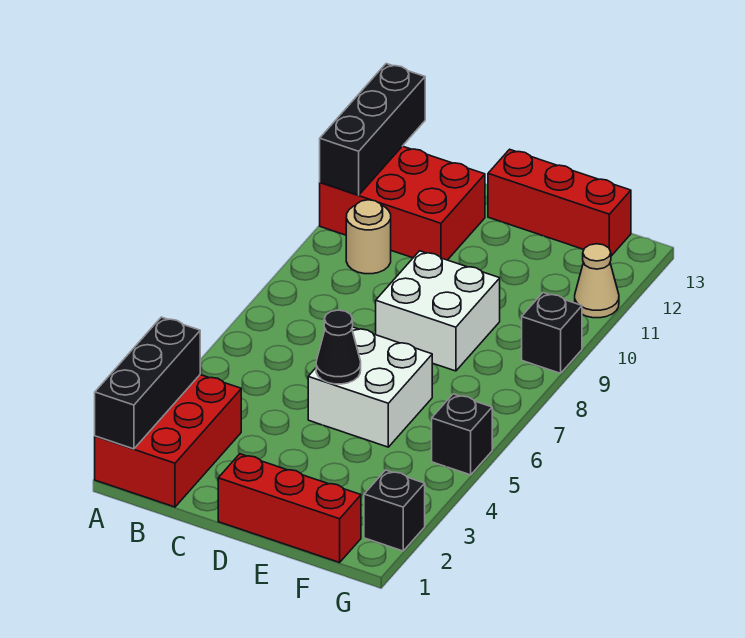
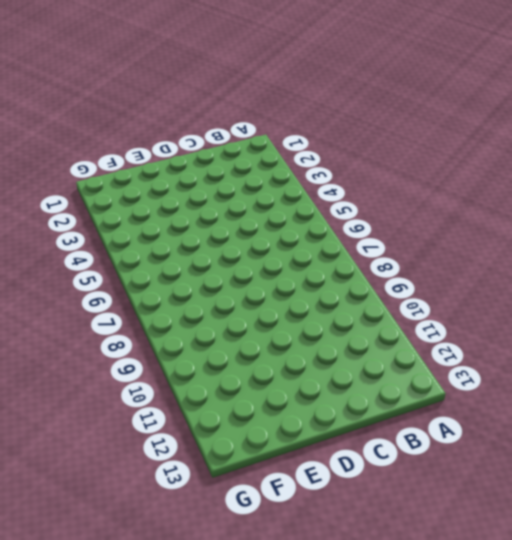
none -> red brick A1:B3 level 1
none -> red brick A11:C12 level 1
none -> tan round brick B10 level 1

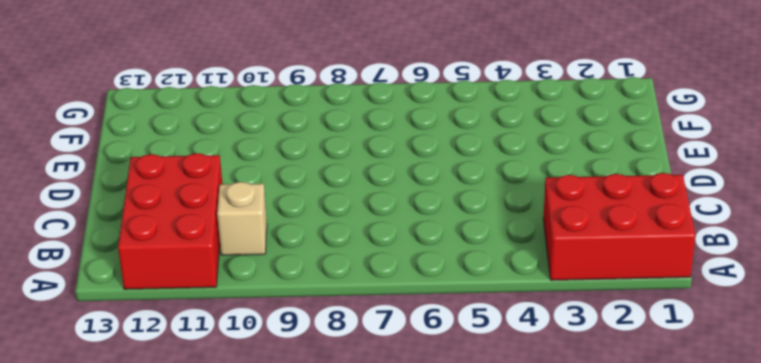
tan brick B10 level 1 -> tan round brick B10 level 1
none -> red brick D1:F1 level 1
none -> white brick D5:E6 level 1
none -> white brick D8:E9 level 1

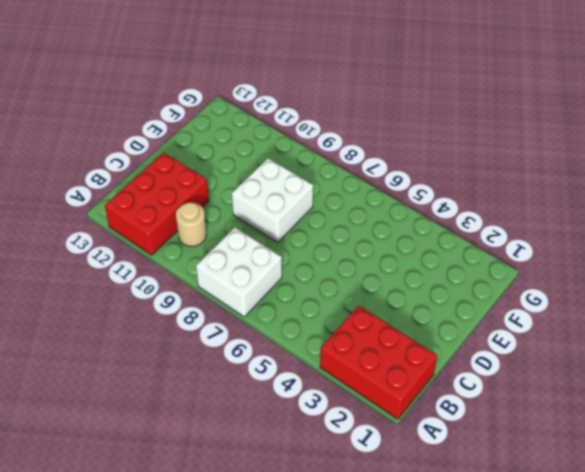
white brick A7:B8 level 1 -> white brick D5:E6 level 1
none -> red brick D1:F1 level 1
none -> red brick D13:F13 level 1
none -> black brick G2 level 1

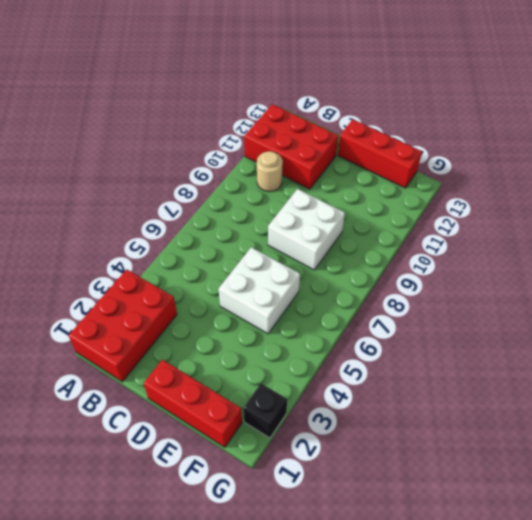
none -> black brick G5 level 1
none -> black brick G9 level 1
none -> tan cone G11 level 1

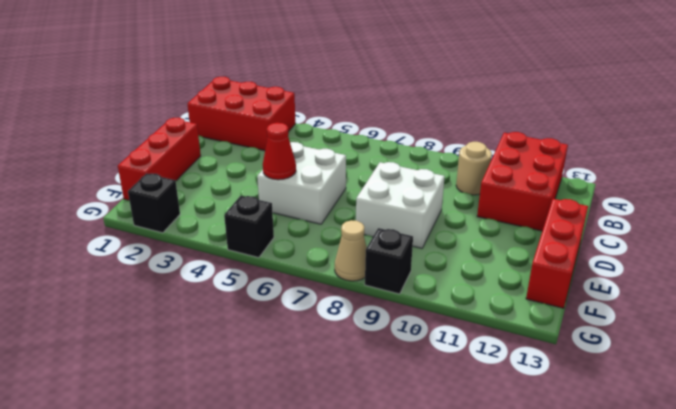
red cone E5 level 2 -> none
tan cone G8 level 1 -> tan cone G11 level 1
none -> black brick A1:A3 level 2
none -> black brick A11:A13 level 2
none -> black cone D5 level 2

